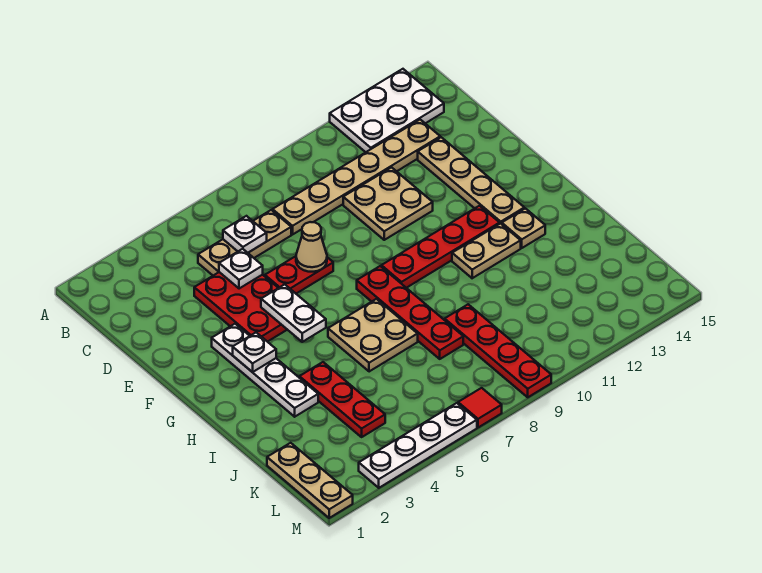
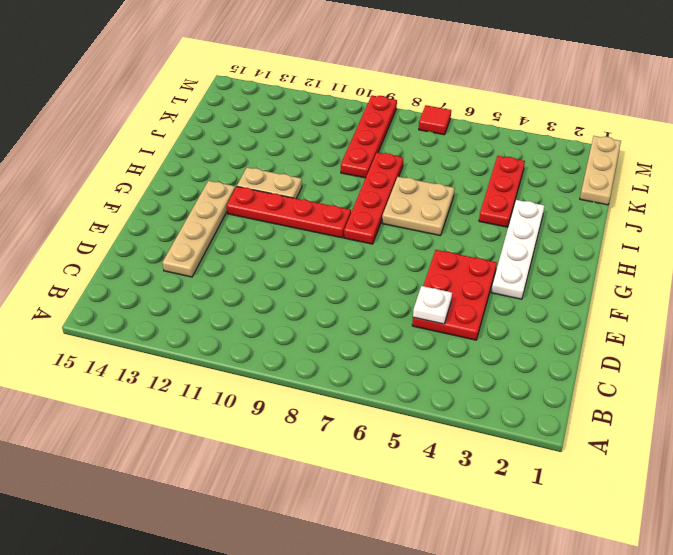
none -> white plate A12:B14 level 1
none -> tan plate C5:C7 level 1
none -> tan plate C8:C13 level 1

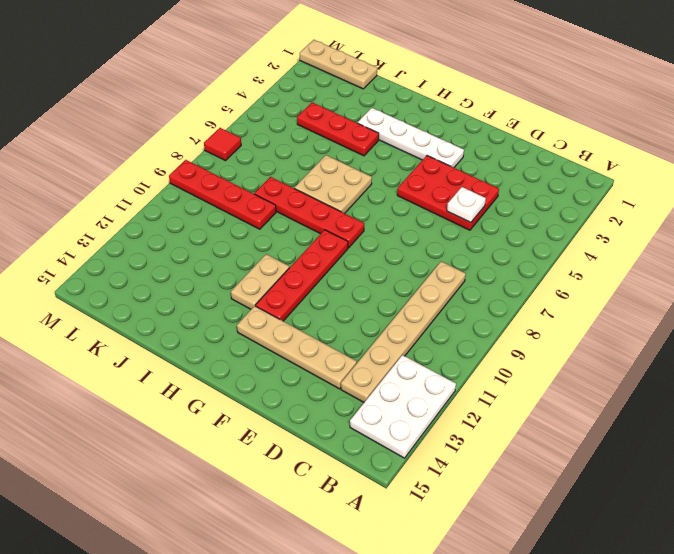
none -> tan plate C5:C7 level 1
none -> tan plate D10:E11 level 1
none -> red plate E6:E7 level 1

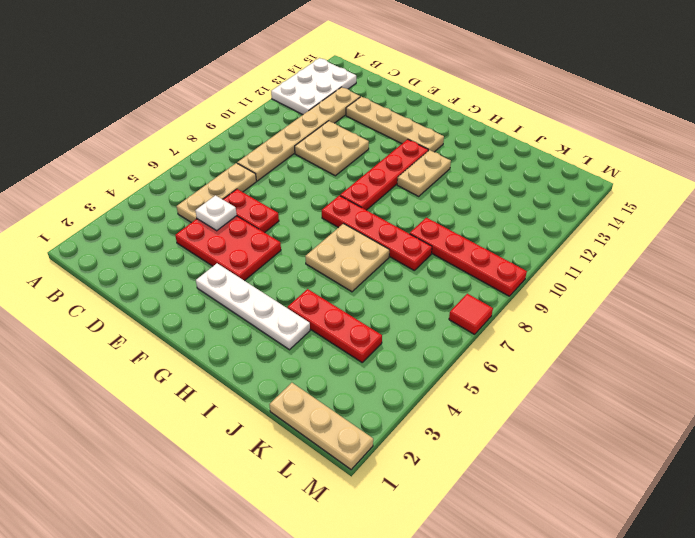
red plate D6:E6 level 1 -> red plate E6:E7 level 1
none -> tan plate H13 level 1
none -> white plate M3:M6 level 1
none -> white plate C6 level 2

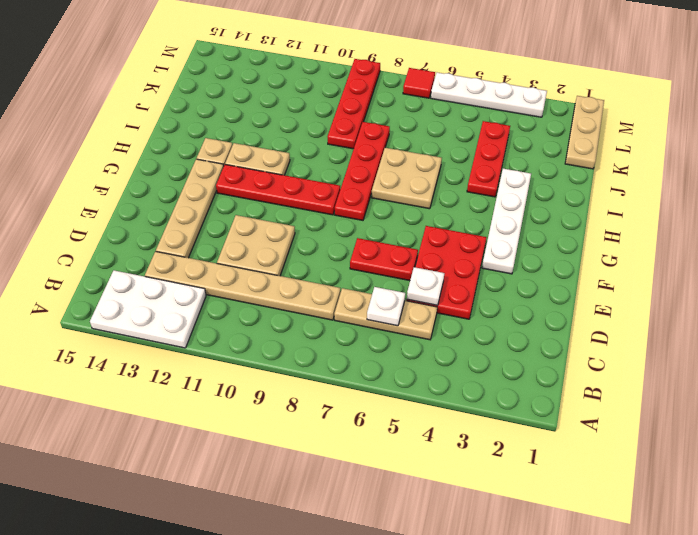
none -> tan cone E7 level 2
none -> white plate F5:G5 level 2
none -> white plate G3 level 2

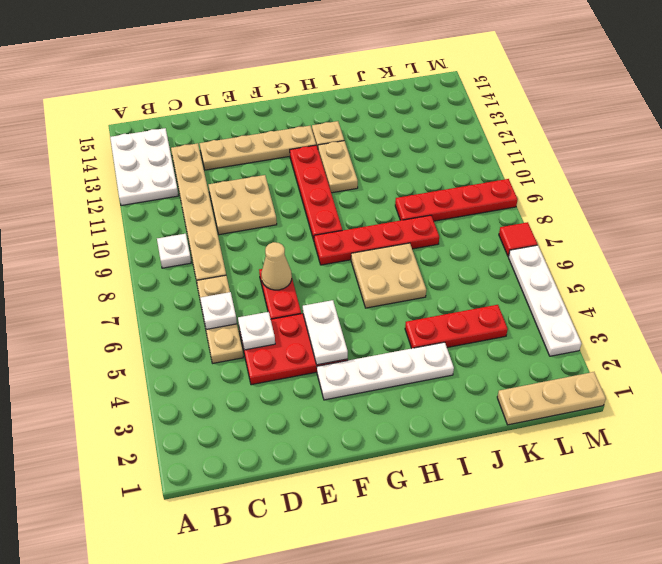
white plate B9 level 1 -> white plate G3 level 2
white plate F4:F5 level 2 -> white plate F5:G5 level 2

